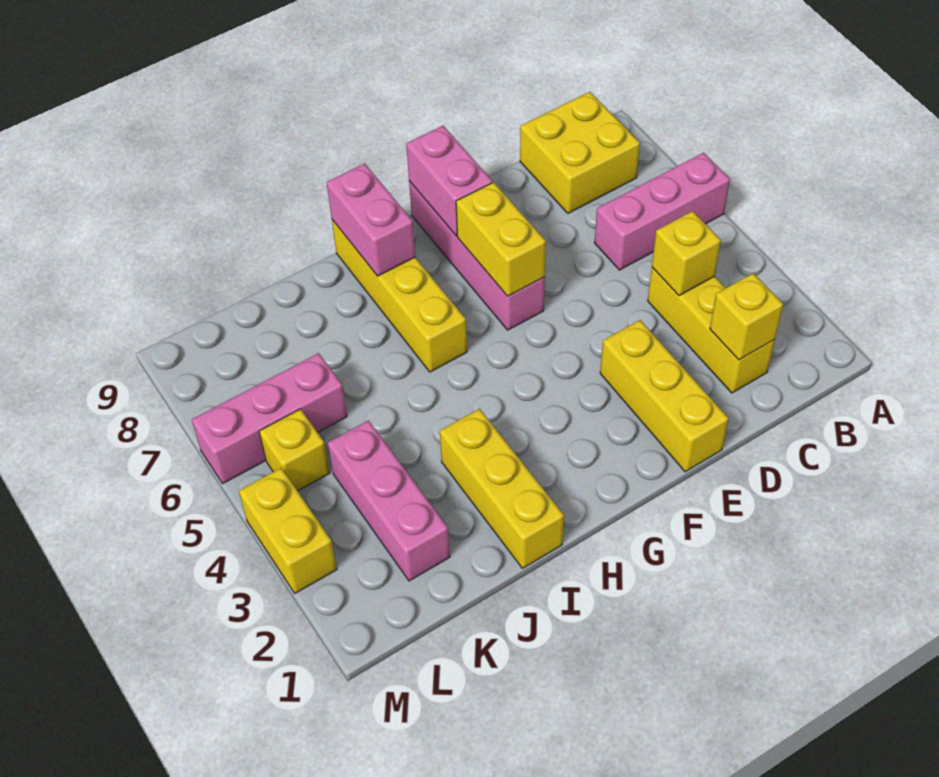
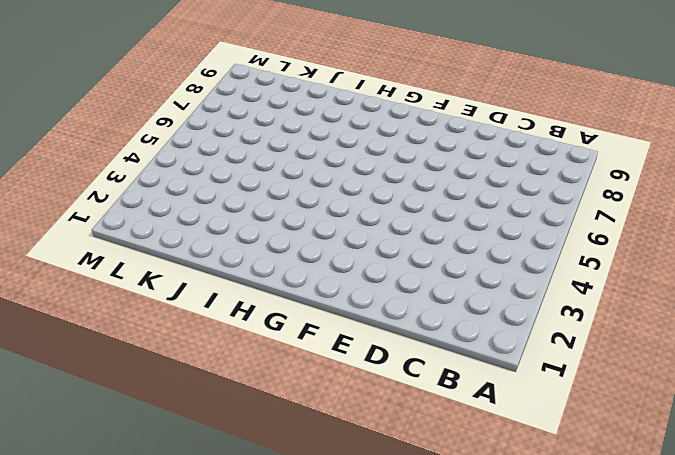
none -> pink brick A6:C6 level 1
none -> yellow brick B8:C9 level 1
none -> yellow brick C2:C4 level 1

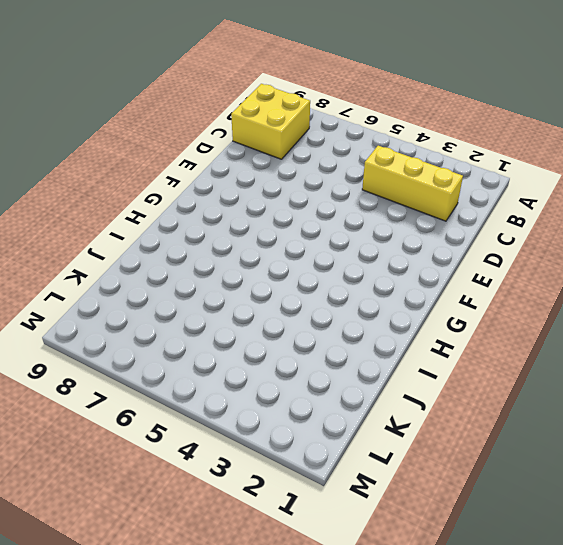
none -> pink brick A6:C6 level 1
none -> yellow brick E1:E3 level 1
none -> pink brick F6:F9 level 1

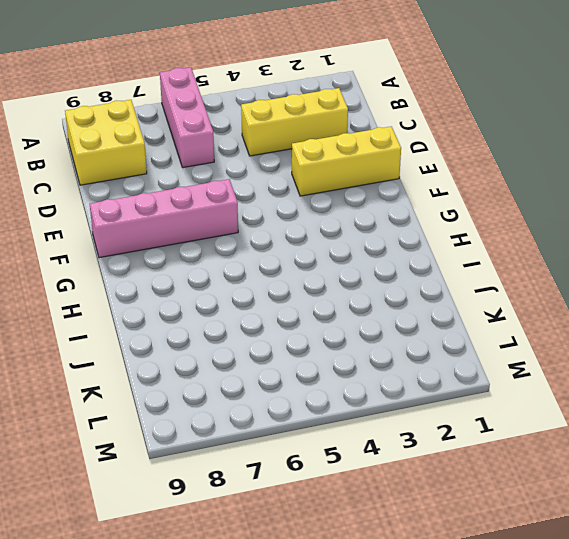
none -> yellow brick H6:H9 level 1
none -> yellow brick I1:I3 level 1
none -> pink brick K2:K4 level 1

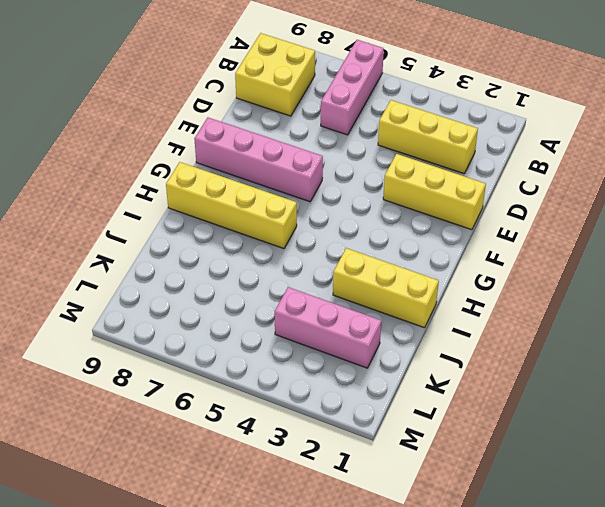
none -> pink brick K6:M6 level 1
none -> yellow brick L5 level 1
none -> yellow brick M3:M4 level 1

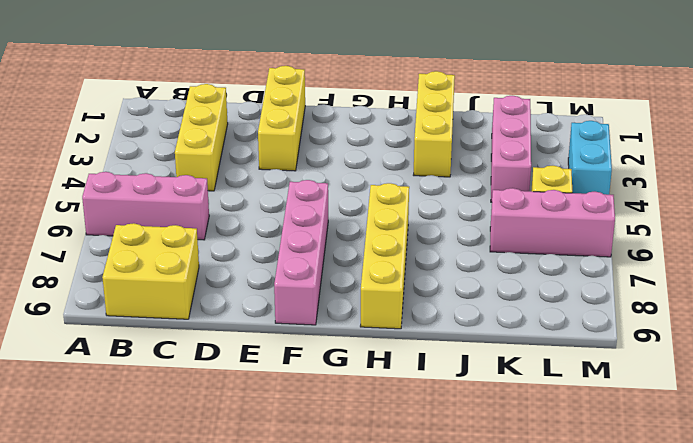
cyan brick M3:M4 level 1 -> yellow brick M3:M4 level 1
none -> yellow brick C2 level 2
none -> yellow brick C4 level 2
none -> yellow brick F6:F7 level 2

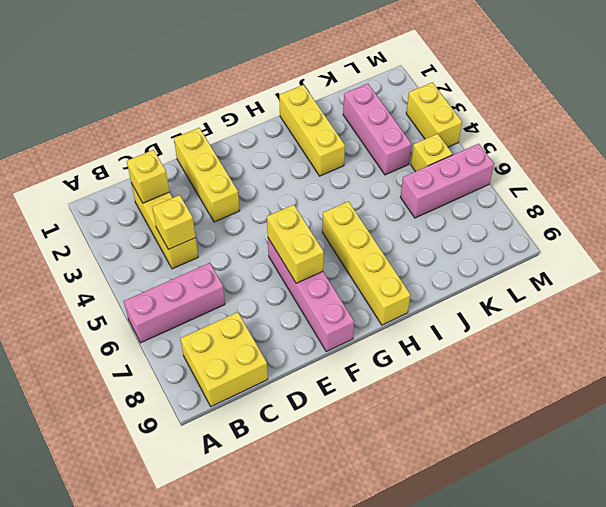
none -> pink brick F8:F9 level 2
none -> pink brick H8:H9 level 2

